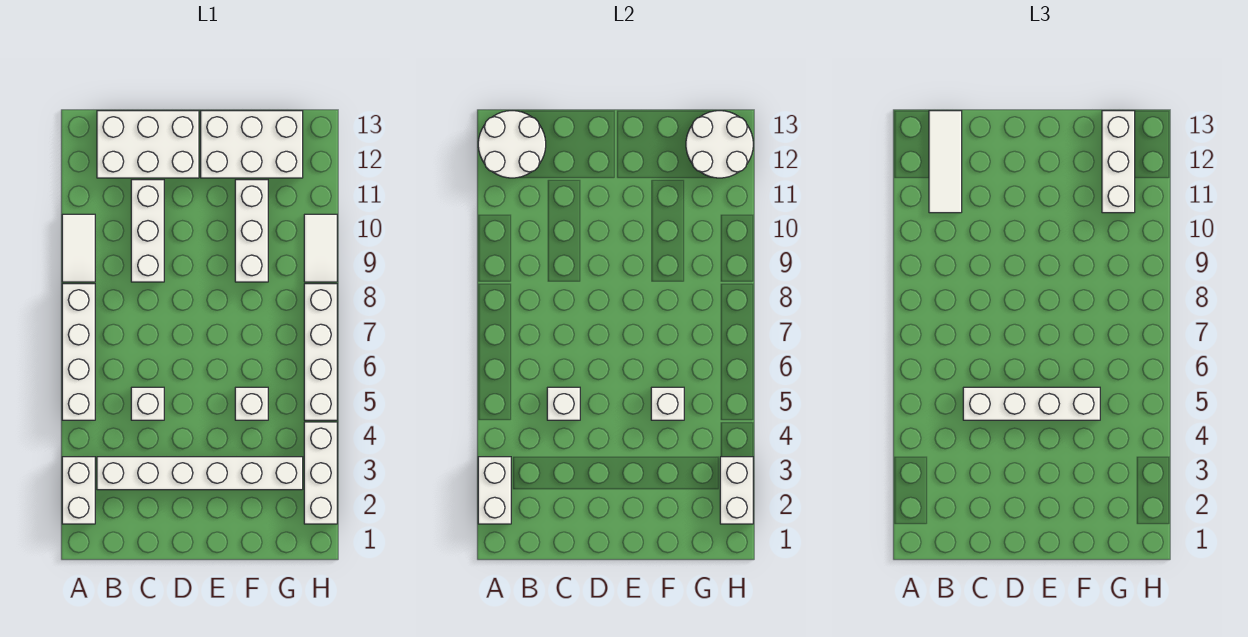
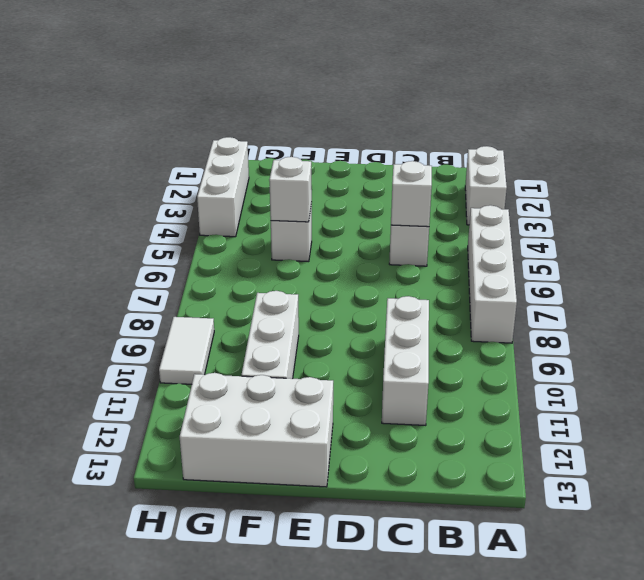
none -> white tile A9:A10 level 1
none -> white brick B3:G3 level 1
none -> white brick B12:D13 level 1

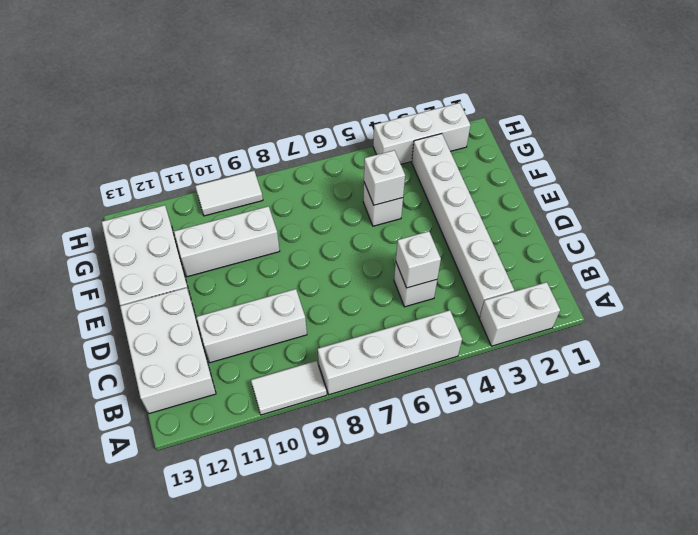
none -> white brick H5:H8 level 1
none -> white brick A2:A3 level 2
none -> white round brick A12:B13 level 2

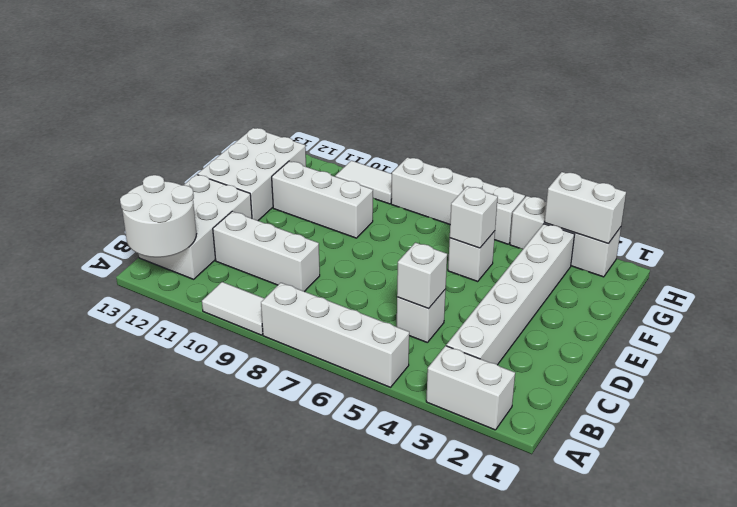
none -> white brick A2:A3 level 2
none -> white round brick G12:H13 level 2
none -> white tile B11:B13 level 3

